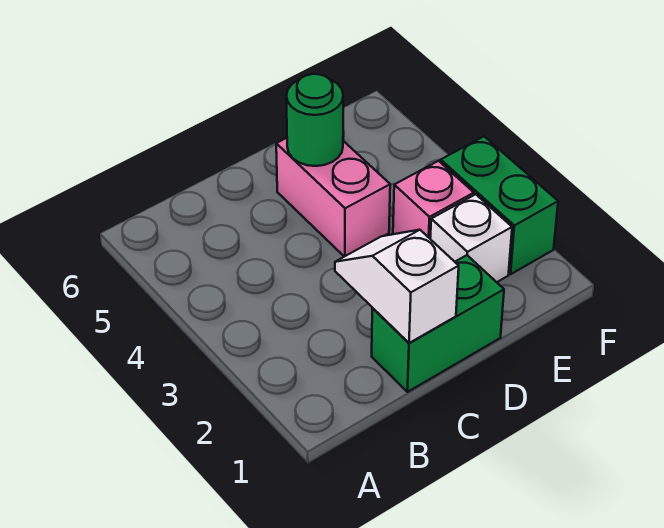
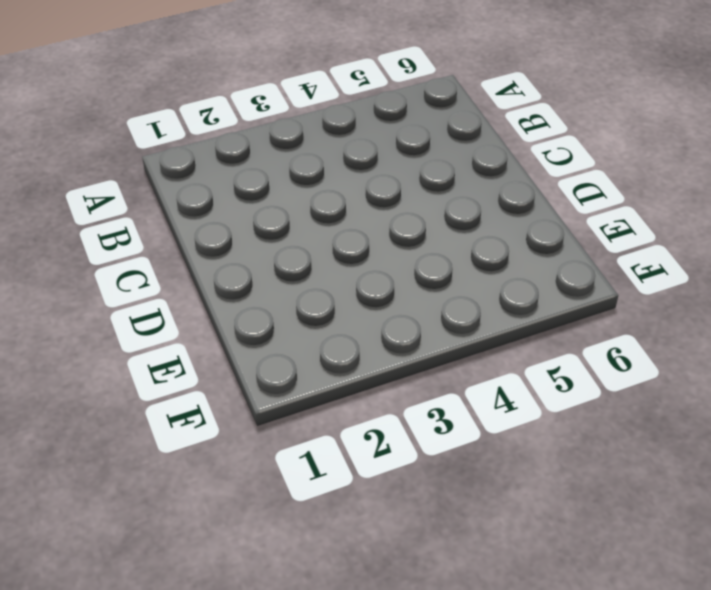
none -> green brick C1:D1 level 1
none -> pink brick D4:D5 level 1

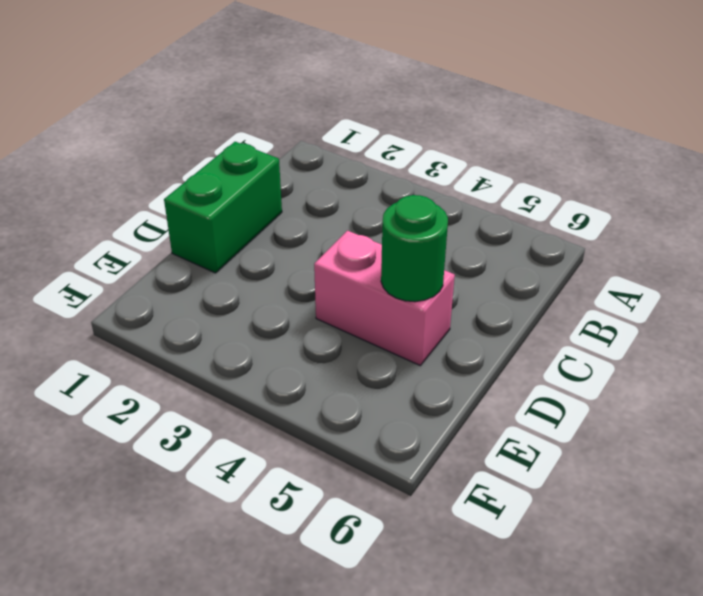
none -> white brick E2 level 1
none -> pink brick E3 level 1

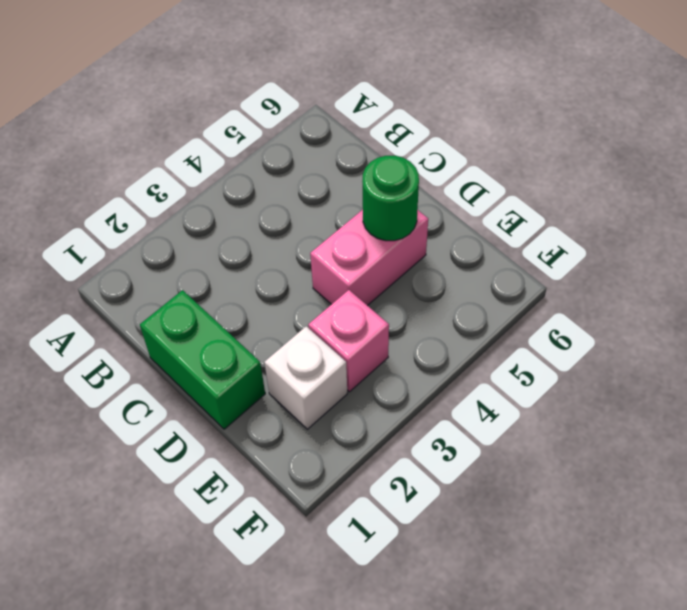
none -> green brick F2:F3 level 1
none -> white slope C1:C2 level 2 top 1

